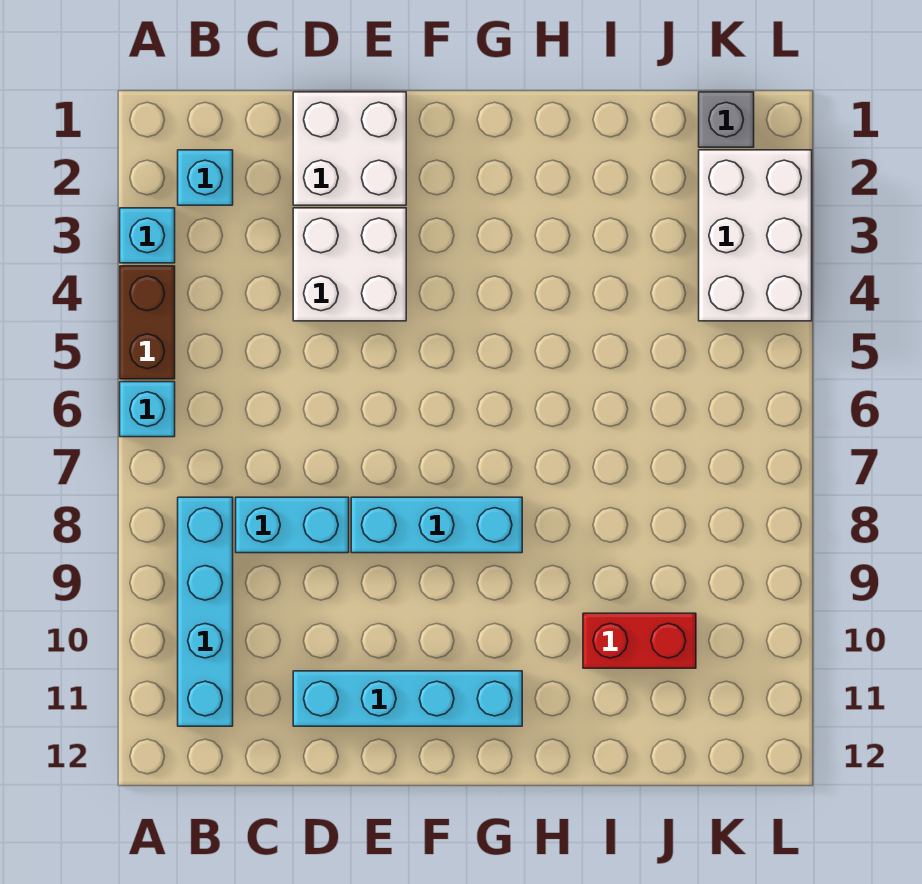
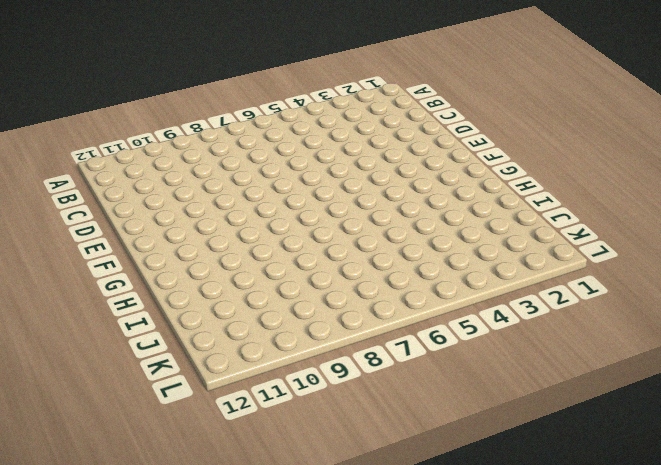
none -> cyan brick A3 level 1
none -> brown brick A4:A5 level 1
none -> cyan brick A6 level 1

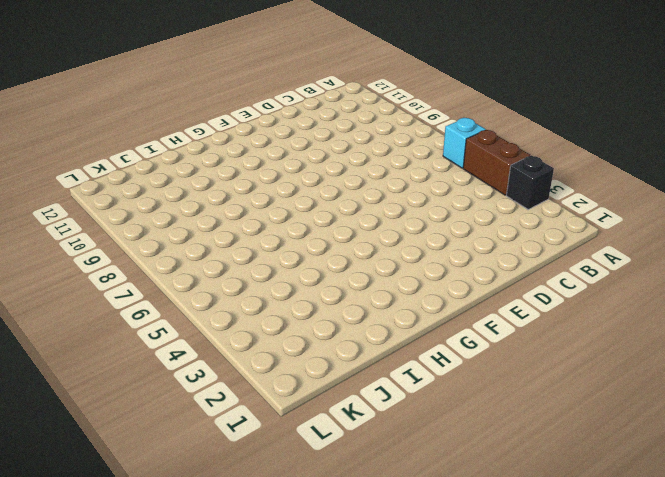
black brick A3 level 1 -> cyan brick A3 level 1
none -> cyan brick B2 level 1
none -> cyan brick B8:B11 level 1
none -> cyan brick C8:D8 level 1

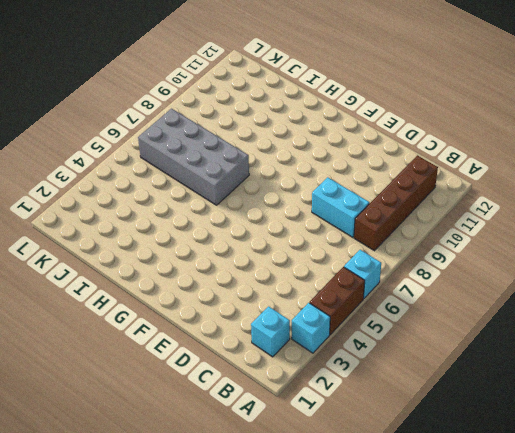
brown brick B8:B11 level 1 -> cyan brick B8:B11 level 1
grey brick H6:K7 level 1 -> none
none -> white brick D1:E2 level 1
none -> white brick D3:E4 level 1
none -> cyan brick D11:G11 level 1

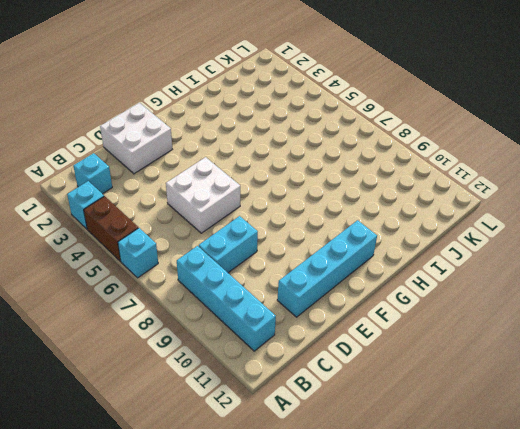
white brick D5:E6 level 1 -> white brick D3:E4 level 1
none -> cyan brick E8:G8 level 1
none -> red brick I10:J10 level 1
none -> grey brick K1 level 1

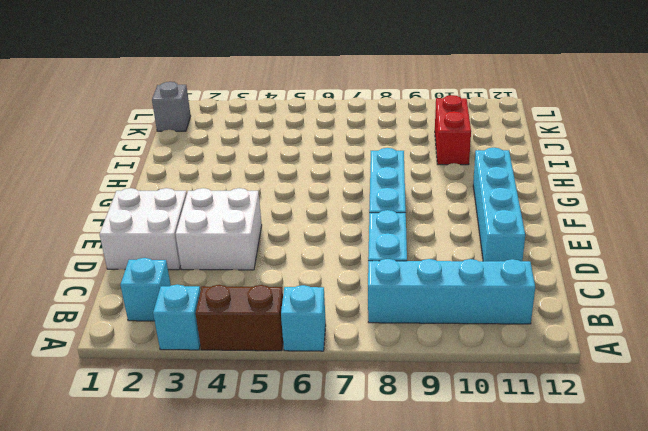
none -> white brick K2:L4 level 1

